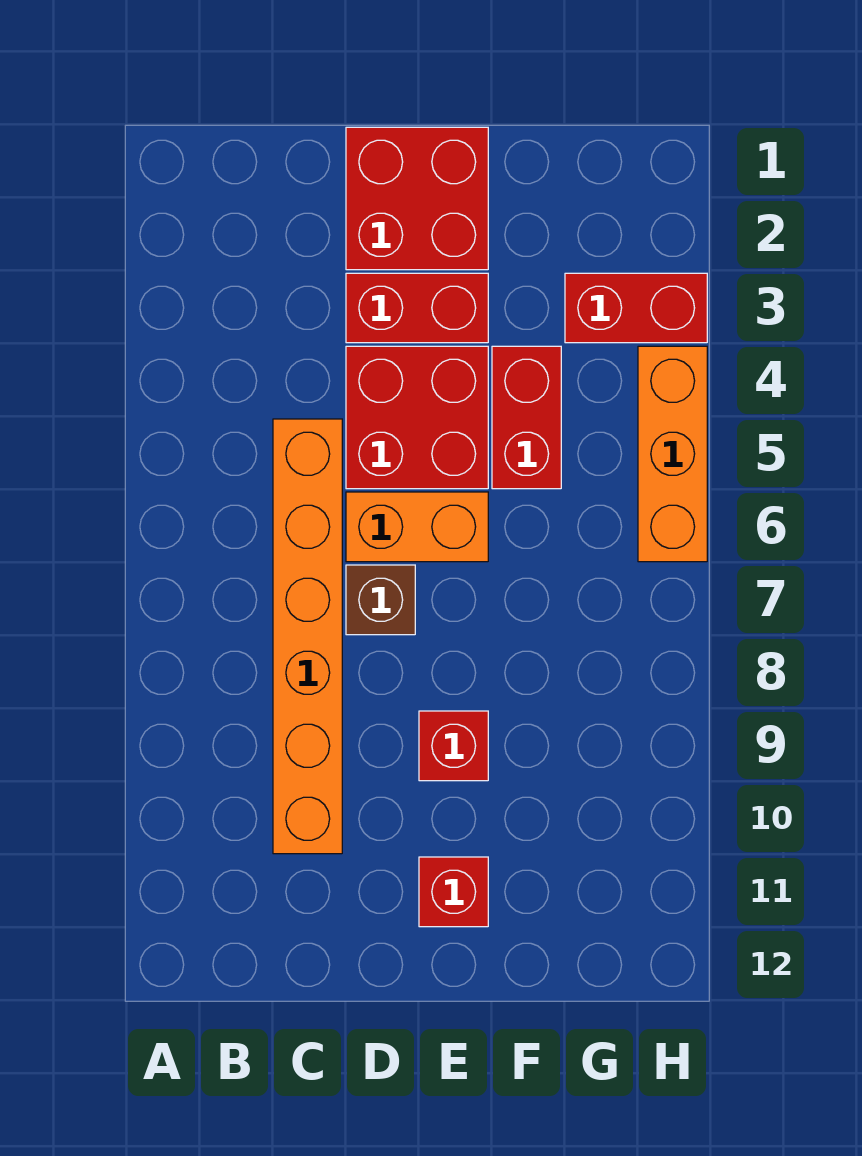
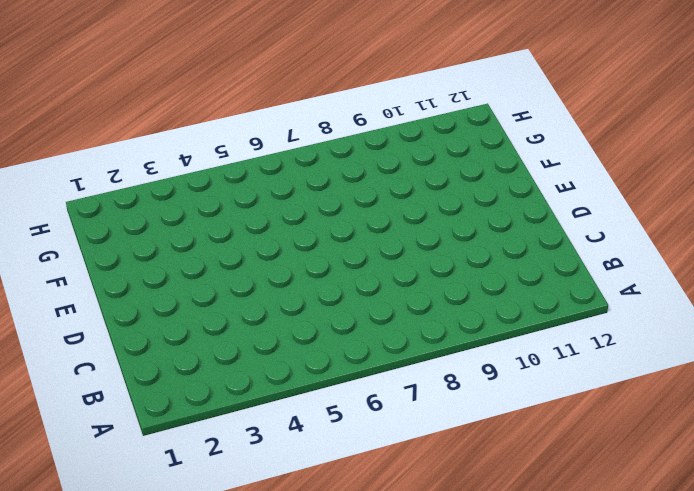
none -> orange brick C5:C10 level 1
none -> red brick D1:E2 level 1

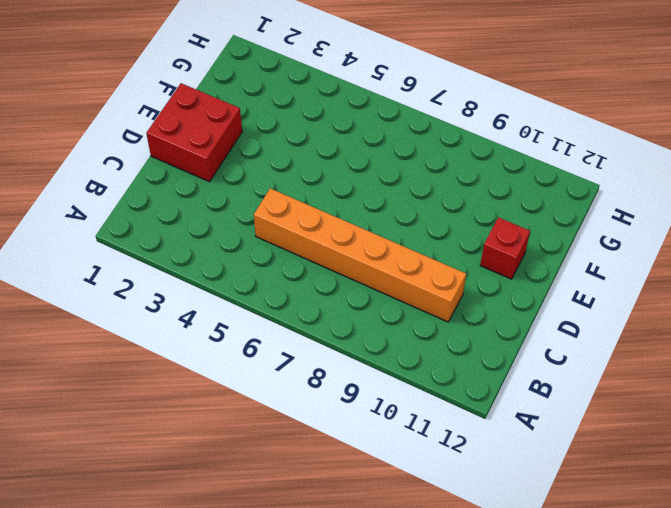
none -> red brick D3:E3 level 1
none -> red brick D4:E5 level 1

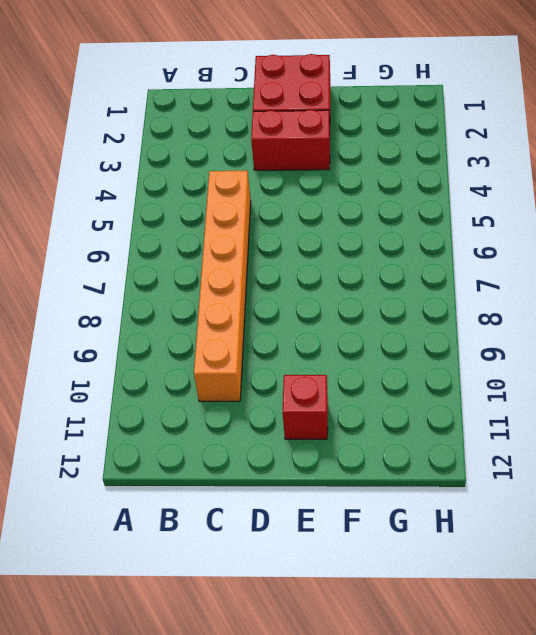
none -> red brick D4:E5 level 1
none -> orange brick D6:E6 level 1

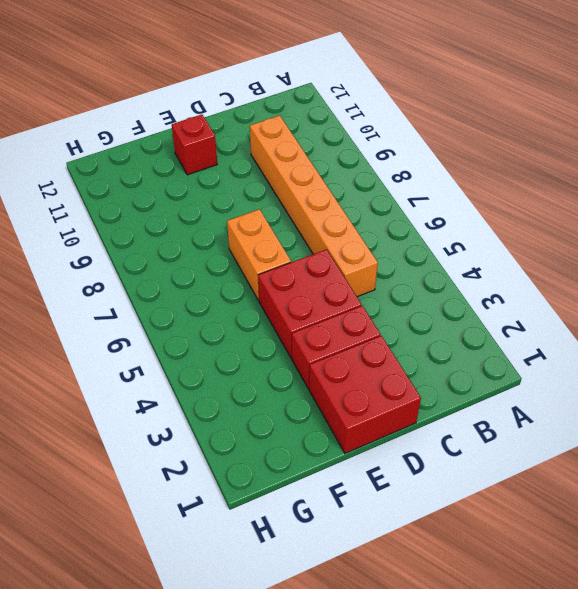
orange brick E6:E7 level 1 -> orange brick D6:E6 level 1
none -> brown brick D7 level 1
none -> red brick E9 level 1

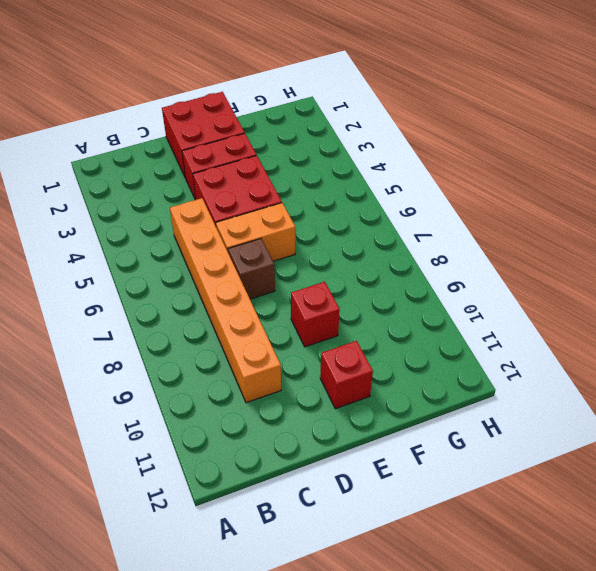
none -> red brick F4:F5 level 1
none -> red brick G3:H3 level 1

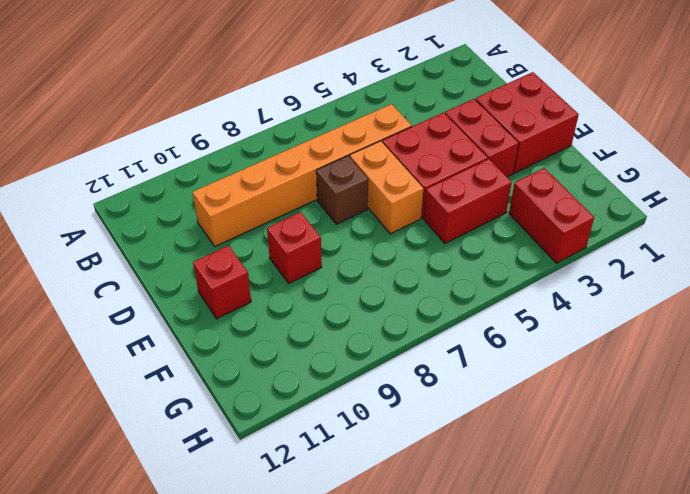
none -> orange brick H4:H6 level 1

